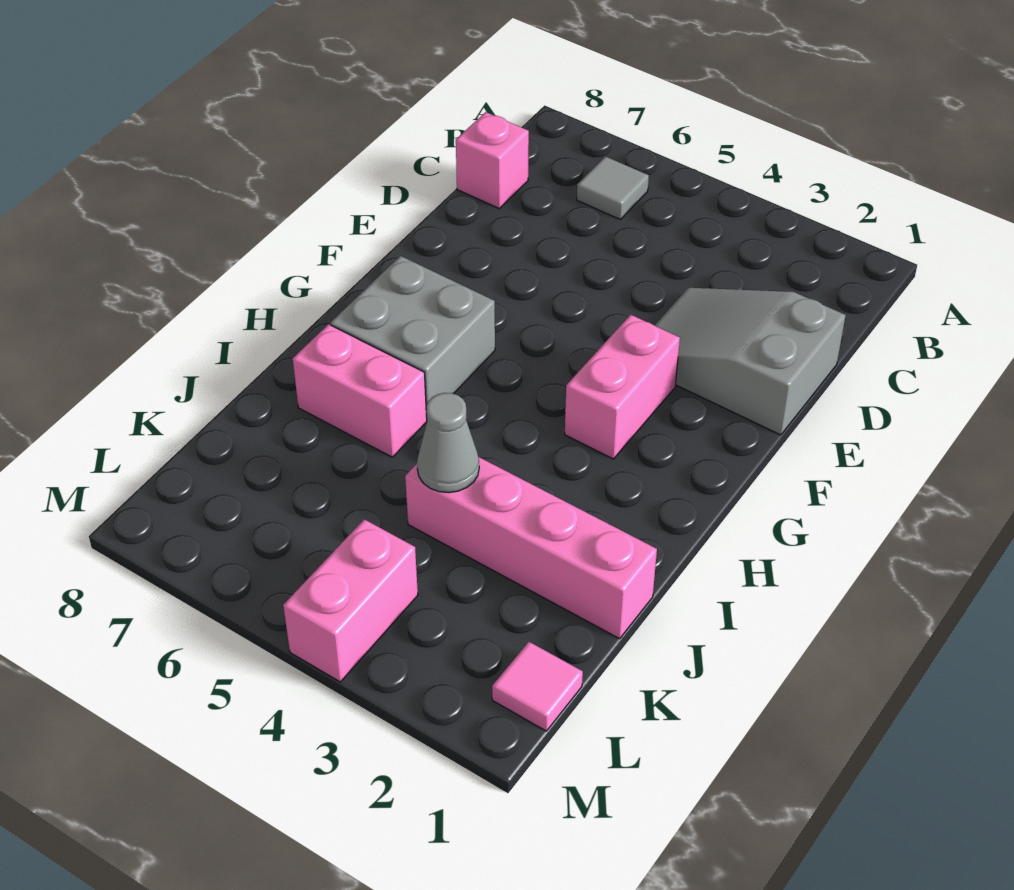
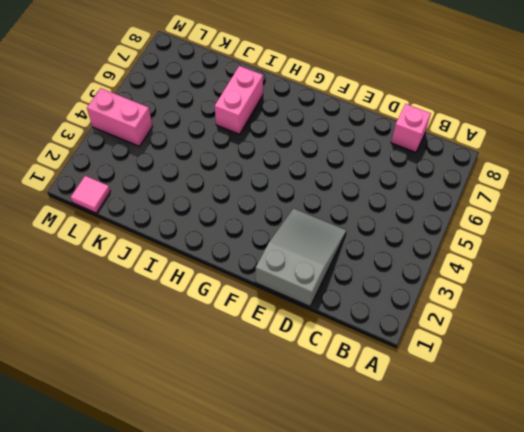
none -> grey tile B6 level 1
none -> pink brick F3:G3 level 1

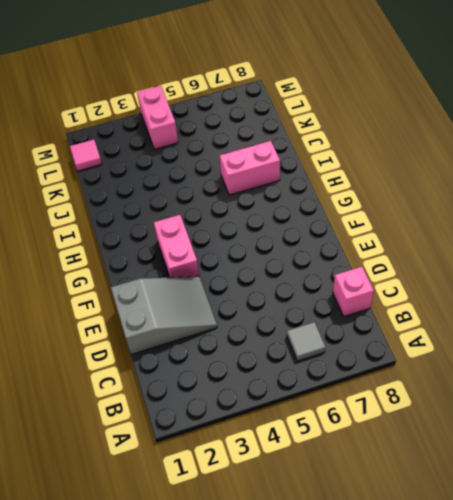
none -> grey brick G6:H7 level 1
none -> pink brick J1:J4 level 1

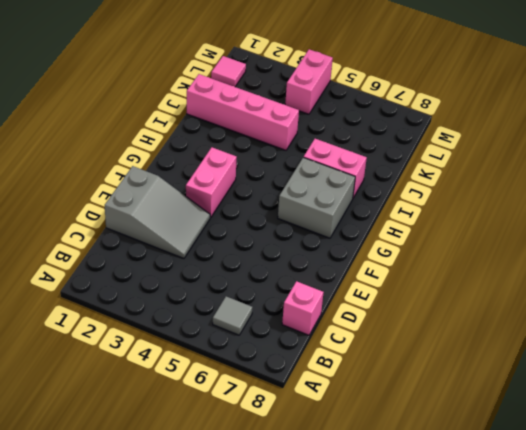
none -> grey cone J4 level 2

